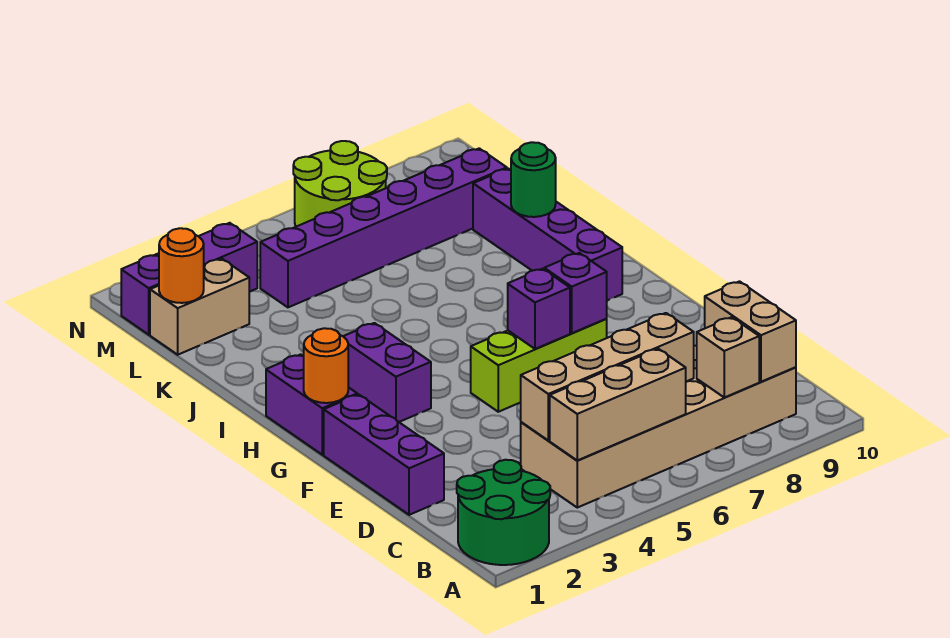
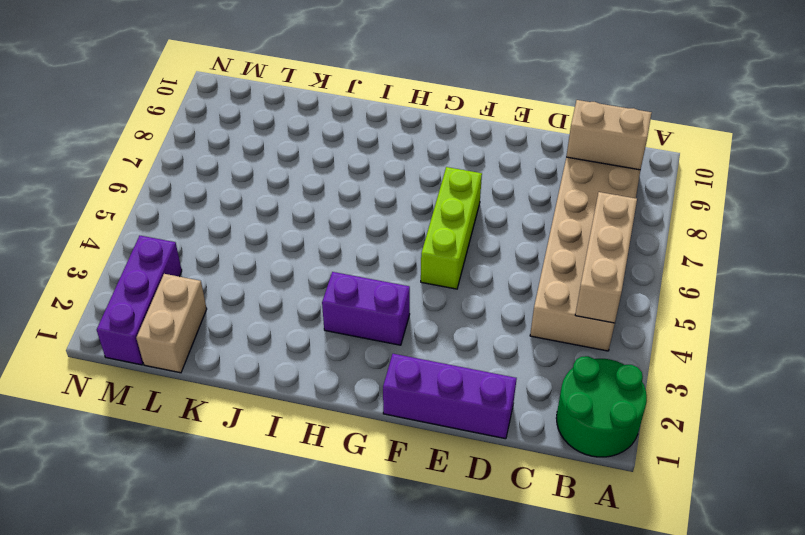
none -> purple brick G1:H1 level 1
none -> purple brick H9:K9 level 1
none -> purple brick L4:L9 level 1

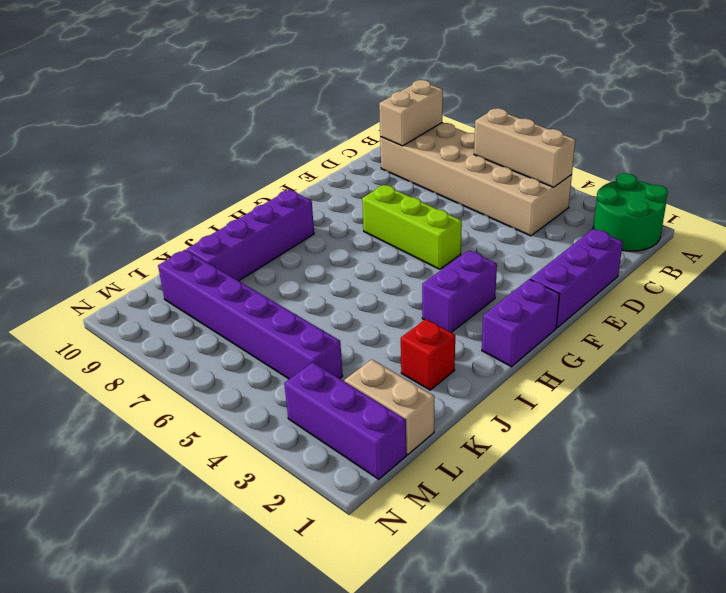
red brick J2 level 1 -> none
none -> lime round brick M6:N7 level 1
none -> tan brick B8 level 2
none -> tan brick C4:C7 level 2

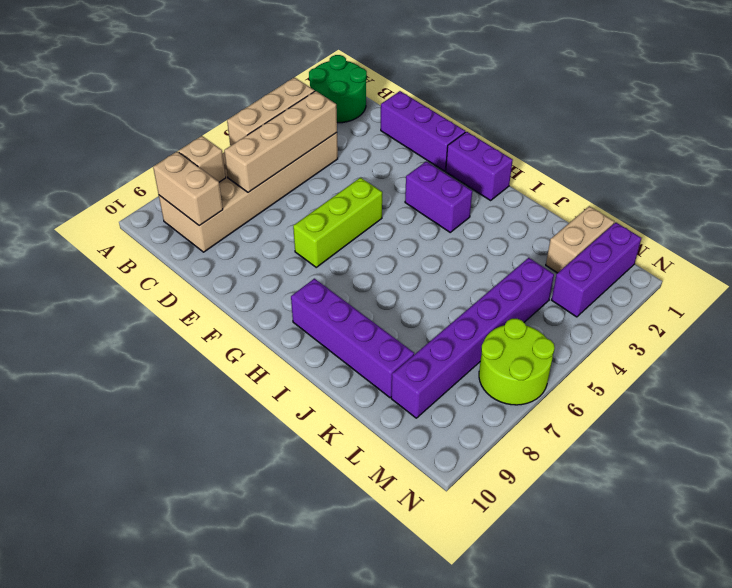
none -> purple brick F6 level 2
none -> purple brick F7 level 2
none -> orange round brick G1 level 2

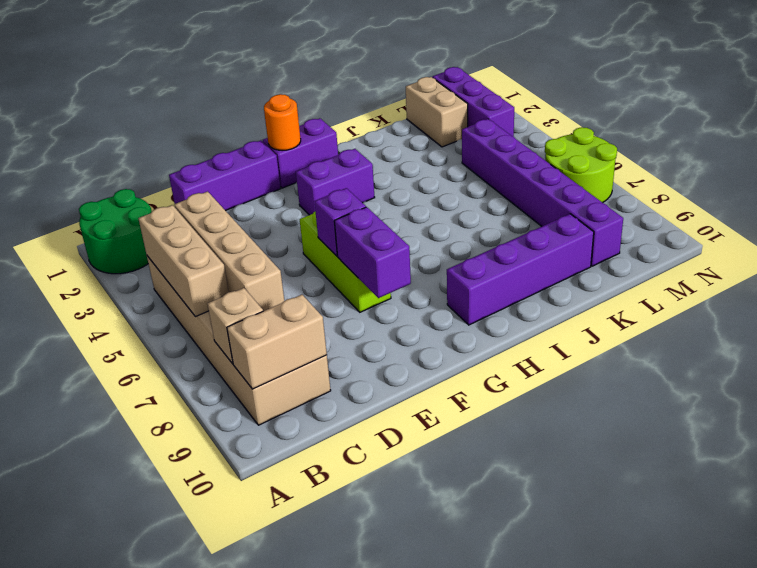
purple brick F7:F8 level 2 -> purple brick F7 level 2
none -> green round brick J9 level 2
none -> orange round brick L1 level 2

